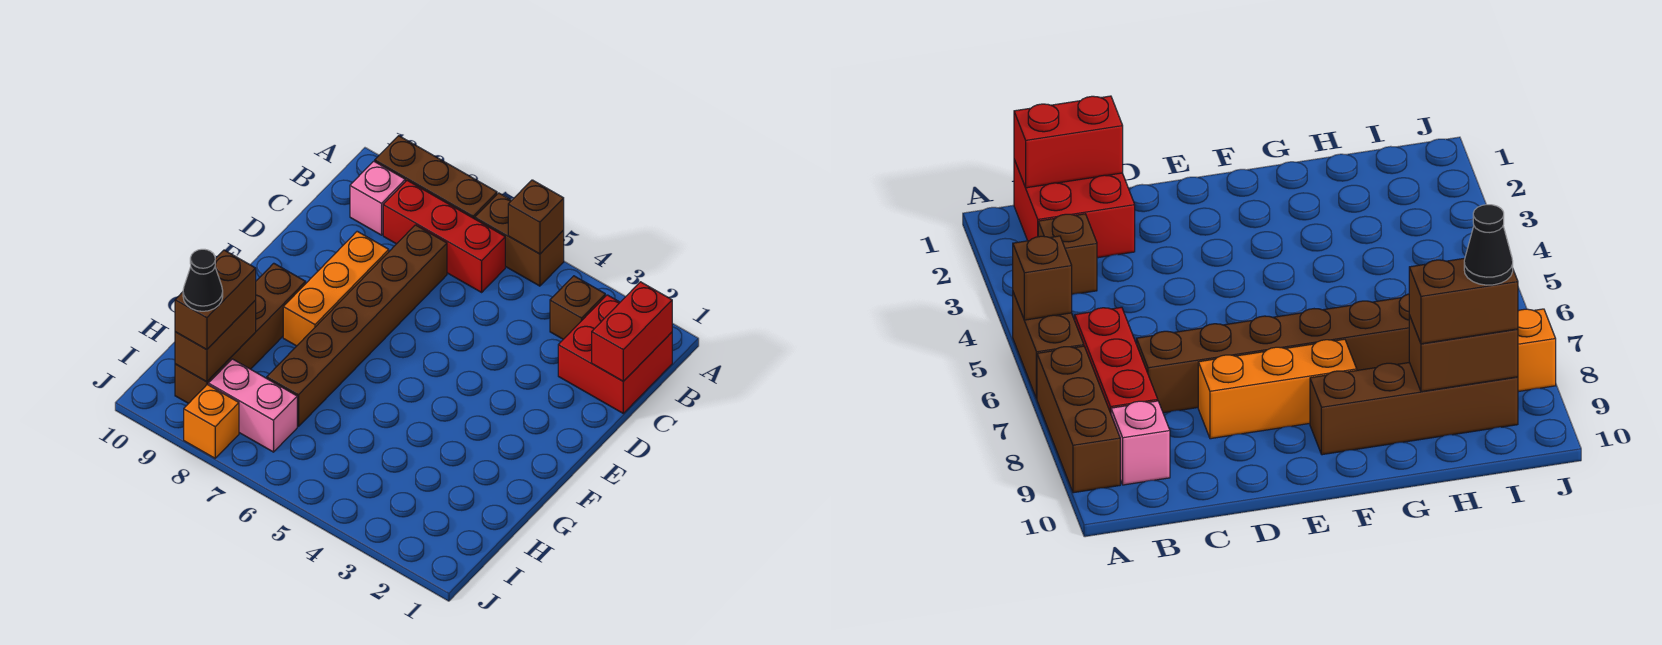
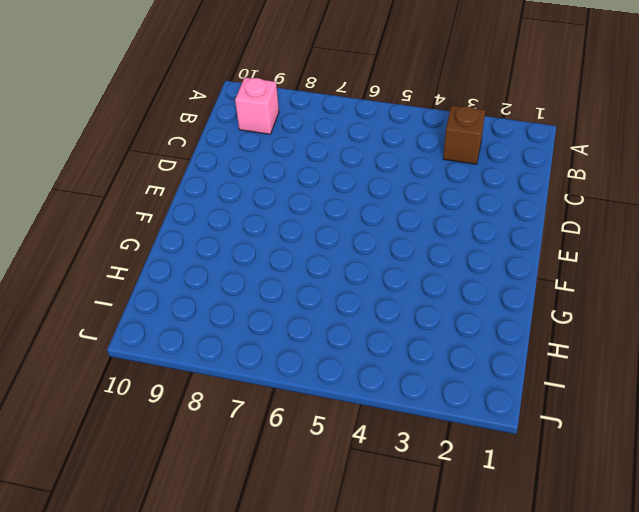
none -> brown brick A5:A6 level 1
none -> brown brick A7:A9 level 1
none -> red brick B1:C2 level 1

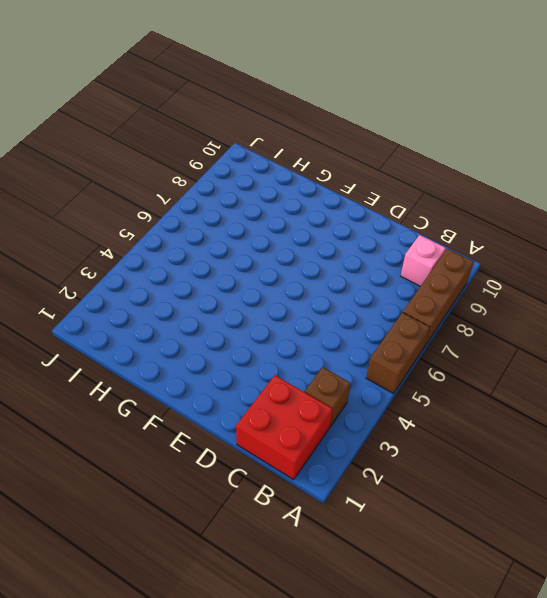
none -> red brick B6:B8 level 1
none -> brown brick C7:H7 level 1
none -> orange brick D8:F8 level 1

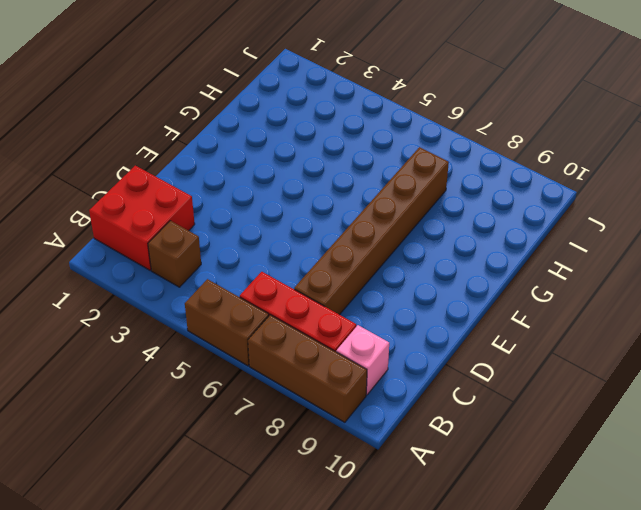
none -> orange brick D8:F8 level 1
none -> brown brick F9:I9 level 1
none -> pink brick I7:I8 level 1

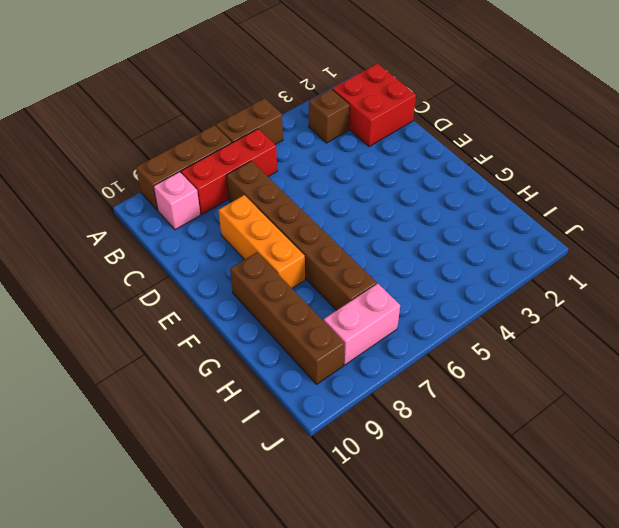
none -> orange brick J8 level 1
none -> brown brick A5 level 2
none -> red brick B1:C1 level 2

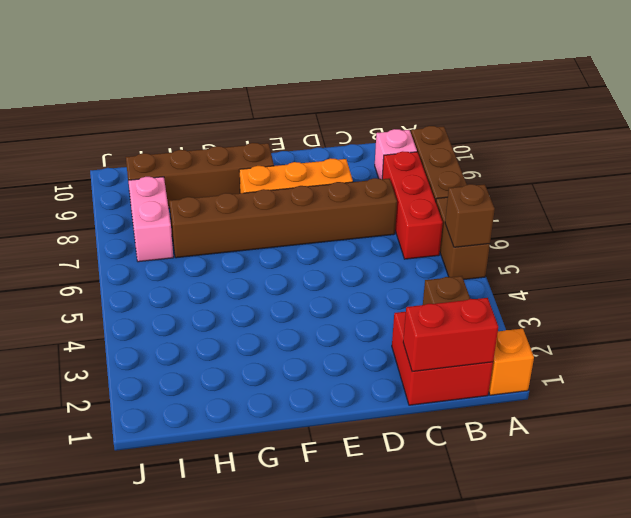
orange brick A1 level 1 -> orange brick J8 level 1
none -> brown brick H9:I9 level 2
none -> brown brick H9:I9 level 3
none -> black cone I9 level 4

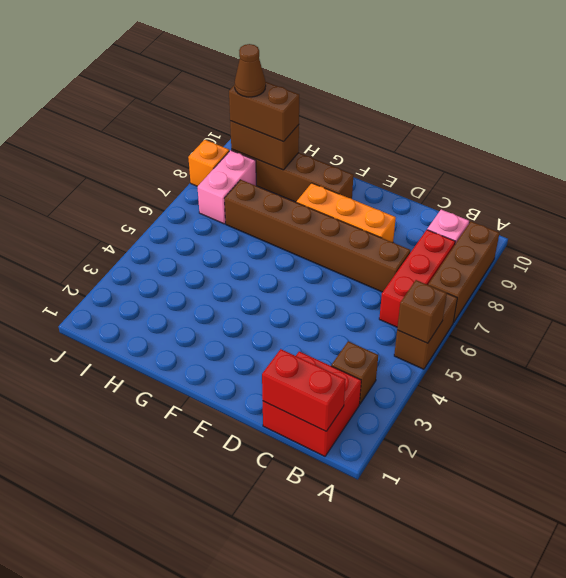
brown cone I9 level 4 -> black cone I9 level 4

